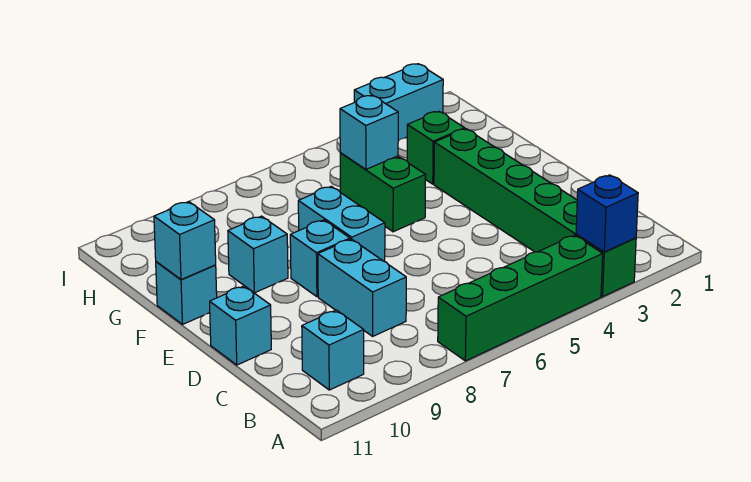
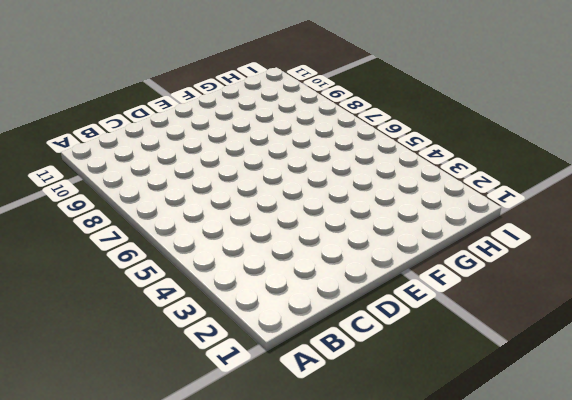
none -> green brick A3:F3 level 1
none -> green brick A4:A7 level 1
none -> cyan brick B10 level 1

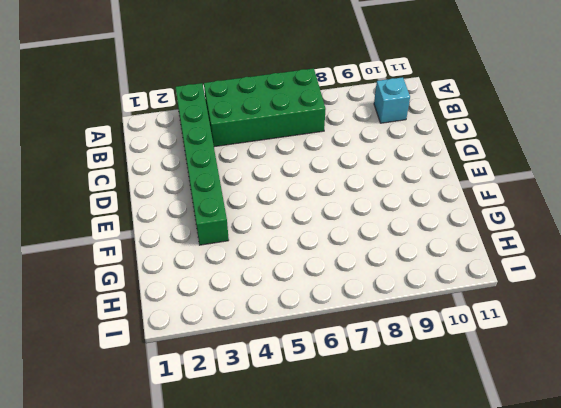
green brick A4:B7 level 1 -> green brick A4:A7 level 1
none -> cyan brick C8:D8 level 1
none -> cyan brick D11 level 1
none -> cyan brick E7:F7 level 1

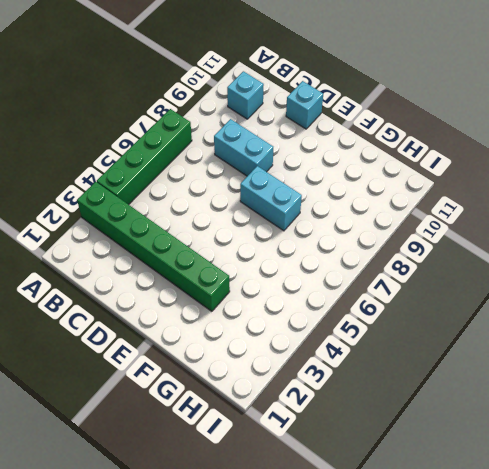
none -> cyan brick E8 level 1
none -> green brick F5:G5 level 1
none -> cyan brick F9 level 1

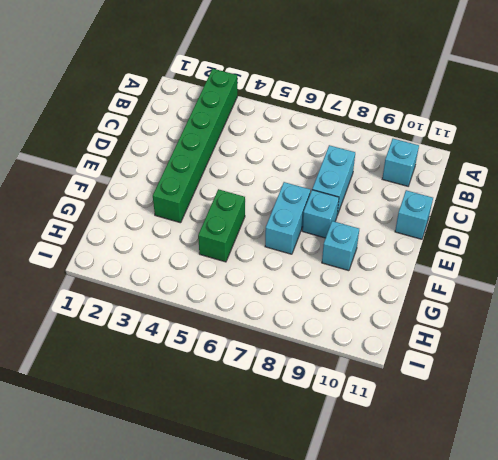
none -> green brick A4:A7 level 1
none -> cyan brick F11 level 1
none -> green brick G3 level 1

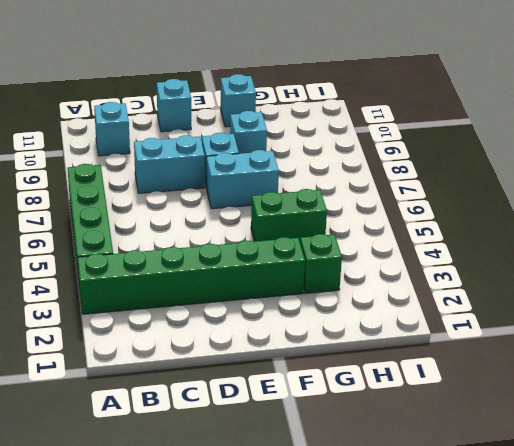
none -> cyan brick I2:I3 level 1
none -> blue brick A3 level 2
none -> cyan brick F11 level 2

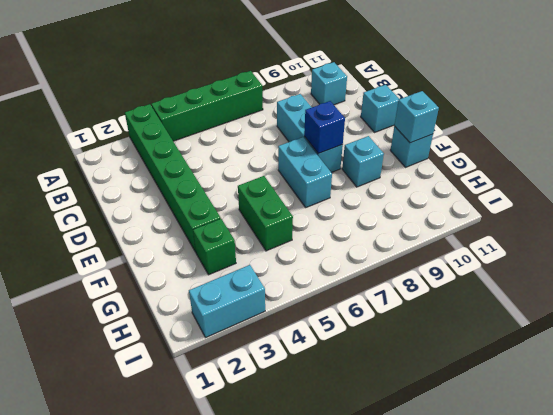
blue brick E8 level 2 -> blue brick A3 level 2
none -> cyan brick G5 level 2

